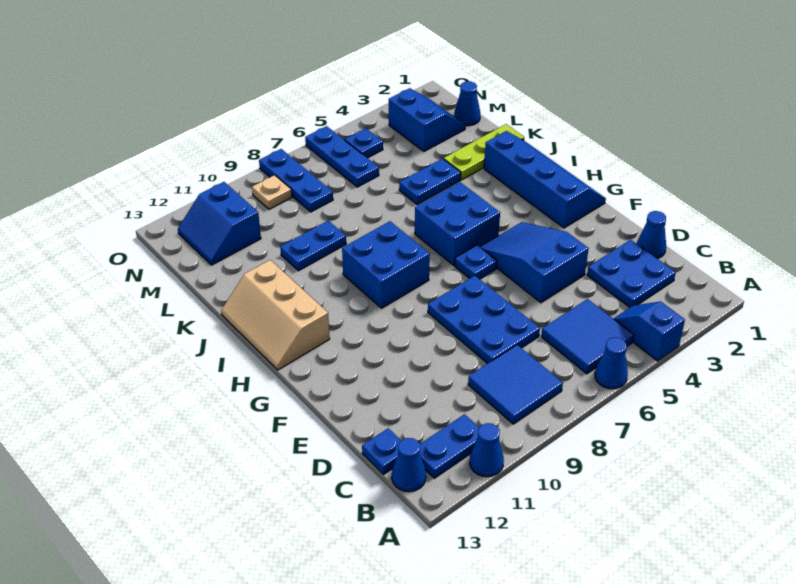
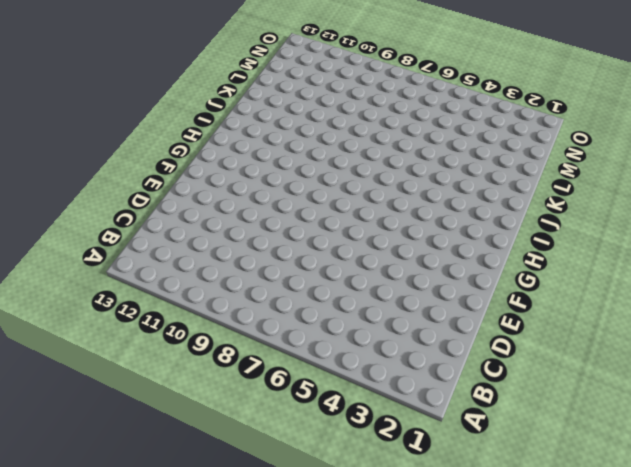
none -> blue slope A4:B4 level 1 top A
none -> blue cone A6 level 1
none -> blue cone A11 level 1

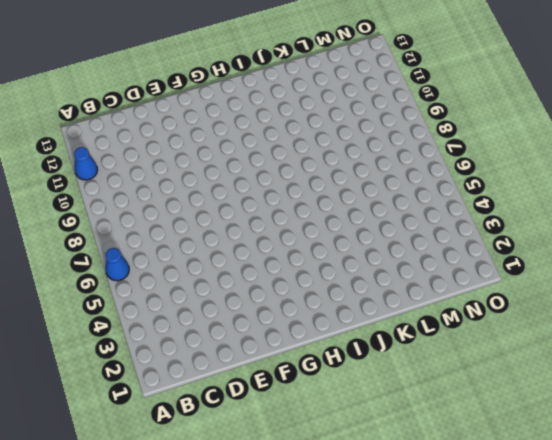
none -> blue slope A4:B4 level 1 top A
none -> blue tile B5:C6 level 1
none -> blue tile B8:C9 level 1

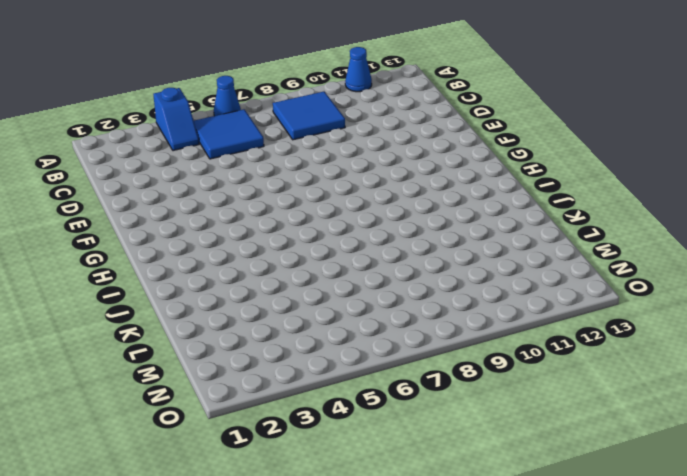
none -> blue plate B11:B12 level 1
none -> blue cone B13 level 1
none -> blue plate C2:D3 level 1

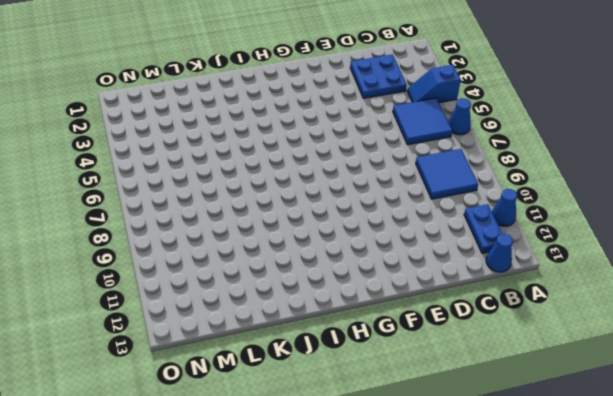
none -> blue plate C13 level 1
none -> blue cone D1 level 1
none -> blue plate D7:F8 level 1

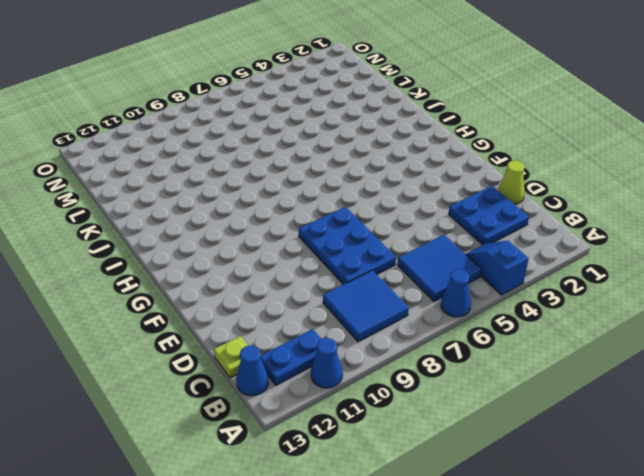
lime plate C13 level 1 -> blue plate C13 level 1
lime cone D1 level 1 -> blue cone D1 level 1
none -> blue slope E4:G5 level 1 top E
none -> blue slope G1:J2 level 1 top 2
none -> blue plate G6 level 1

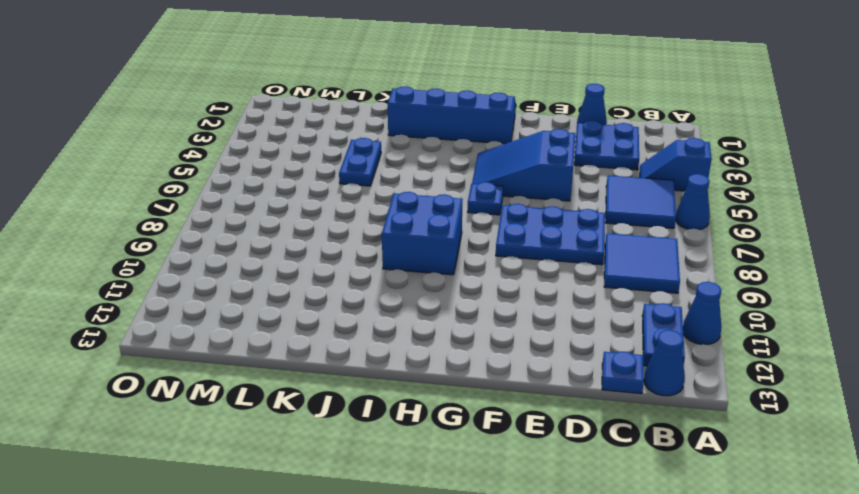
none -> blue brick H5:I6 level 1
none -> tan slope H12:J13 level 1 top 12
none -> lime plate K1:K3 level 1

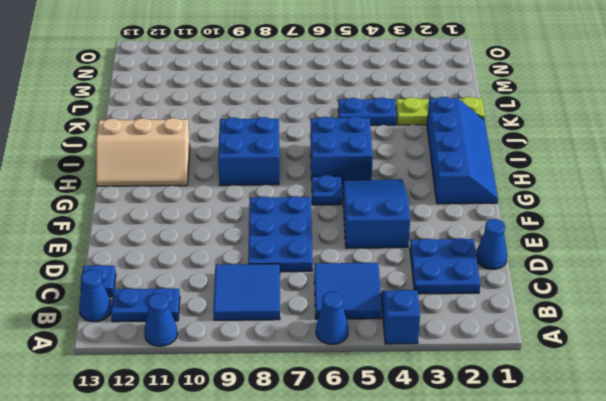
tan slope H11:I13 level 1 top I -> tan slope H12:J13 level 1 top 12
none -> blue plate K9:K10 level 1
none -> blue cone M1 level 1
none -> blue slope M2:N3 level 1 top 3

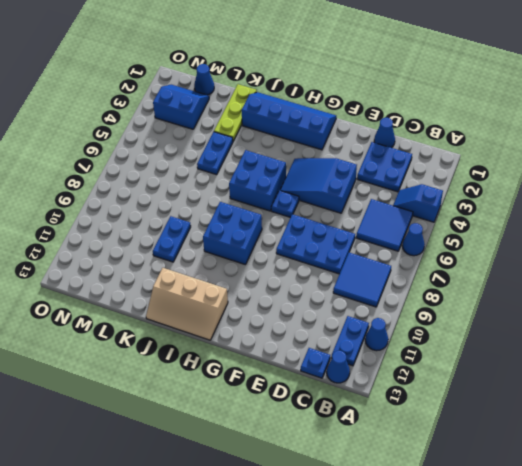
none -> blue plate M6:O6 level 1
none -> blue plate M8:O8 level 1
none -> blue slope M11:N12 level 1 top 11

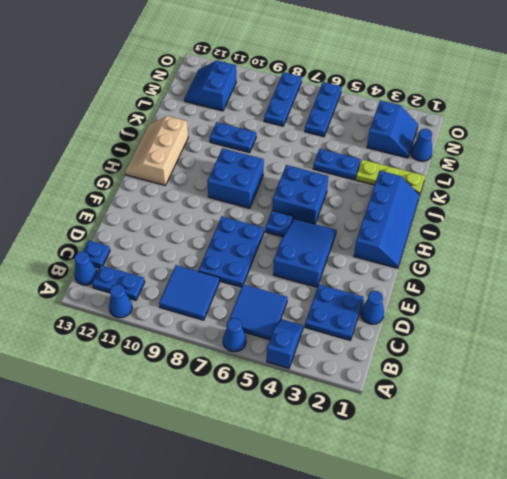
none -> blue plate N5 level 1
none -> tan plate N9 level 1

